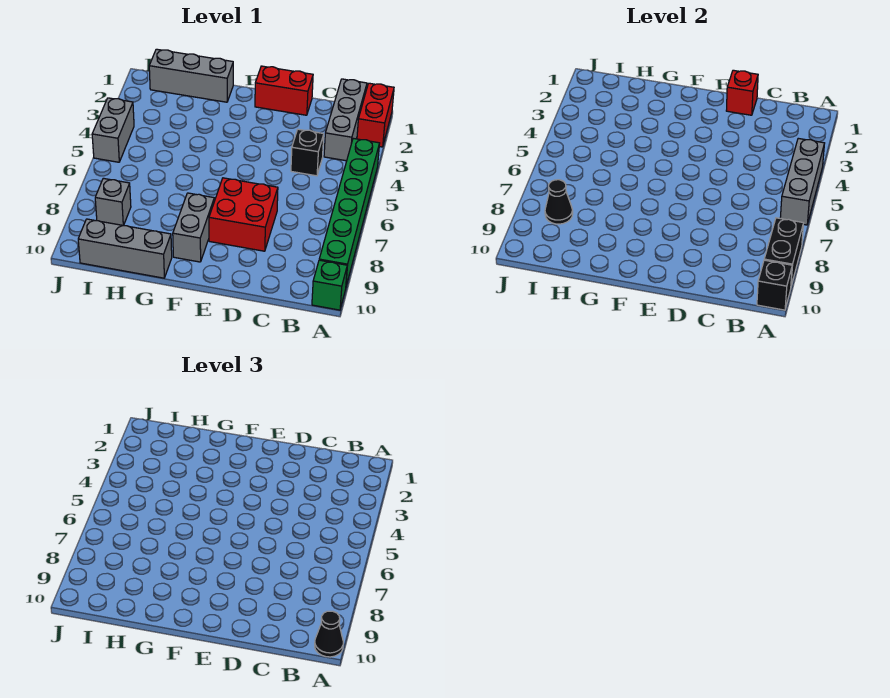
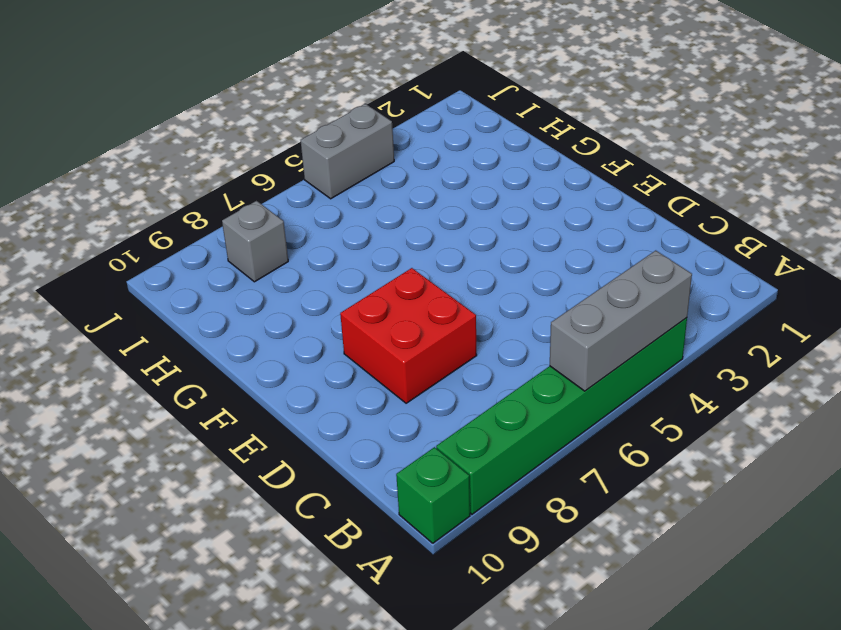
none -> red brick A1:A2 level 1
none -> grey brick B1:B3 level 1
none -> black brick C4 level 1

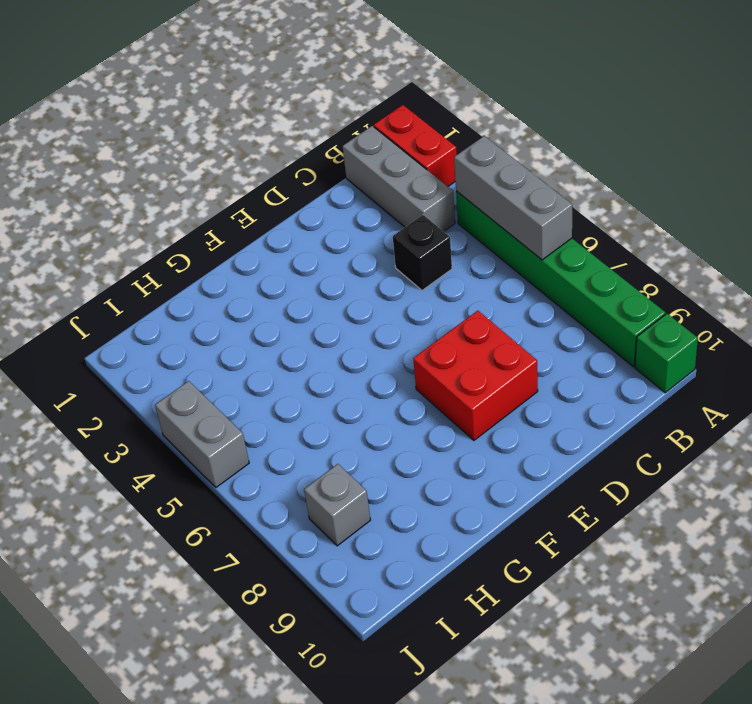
none -> red brick D1:E1 level 1
none -> grey brick F8:F9 level 1
none -> grey brick G1:I1 level 1

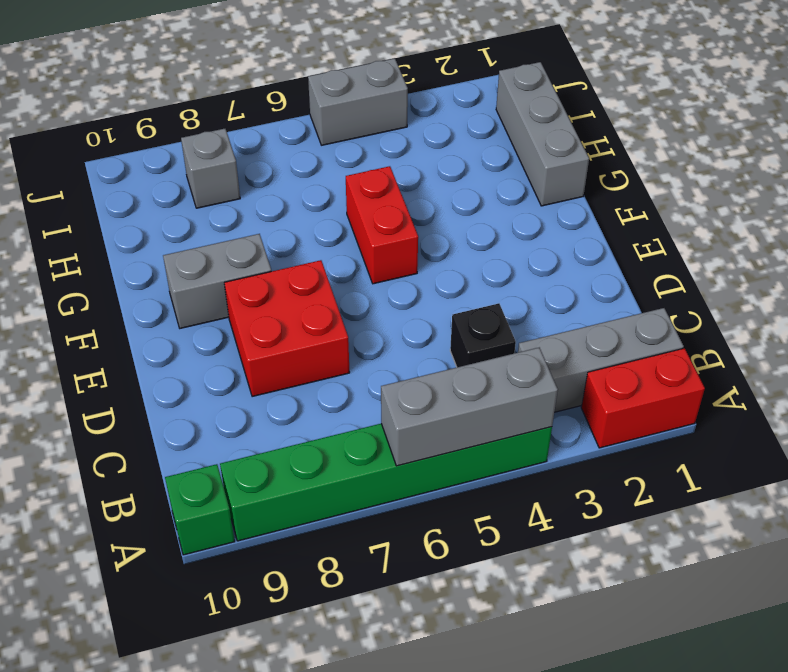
red brick F5:G5 level 1 -> red brick D1:E1 level 1
none -> grey brick G10:I10 level 1
none -> black brick A8:A9 level 2
none -> black brick A10 level 2

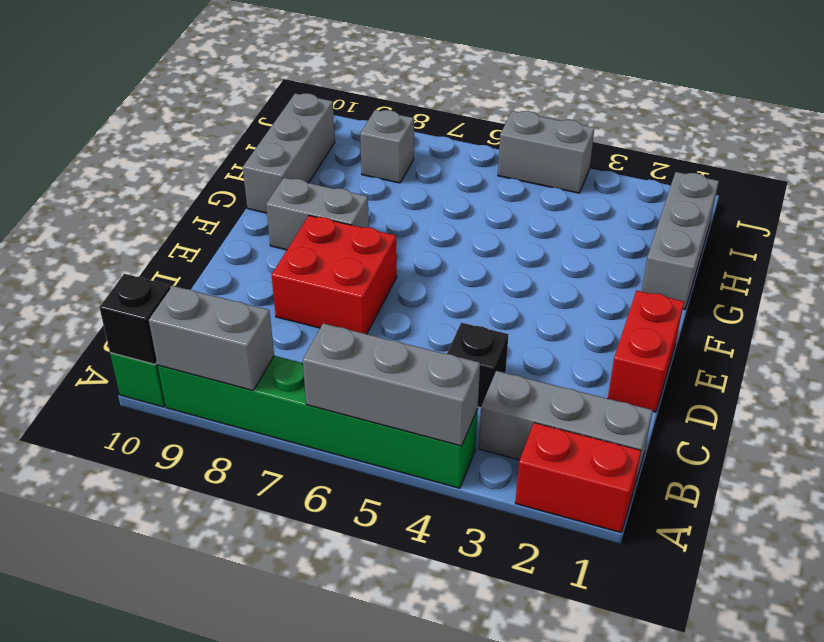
grey brick A8:A9 level 2 -> black brick A8:A9 level 2
none -> red brick D1 level 2
none -> black cone I8 level 2
none -> black cone A10 level 3

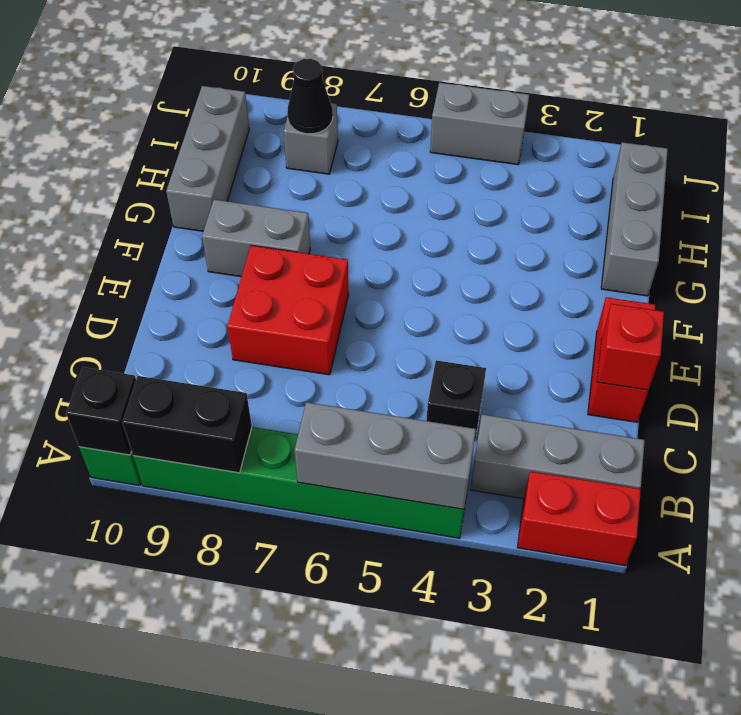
none -> black cone A10 level 3

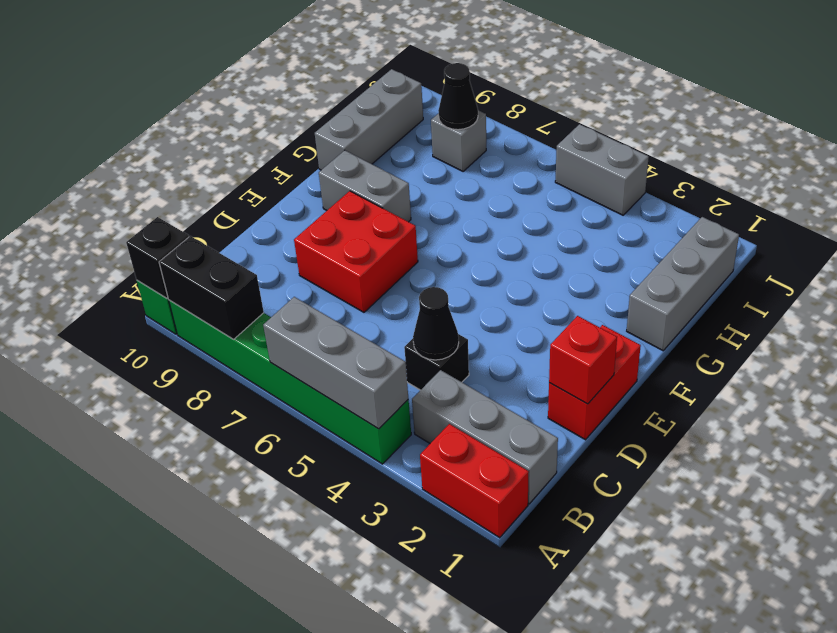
black cone C4 level 2 -> black cone A10 level 3

